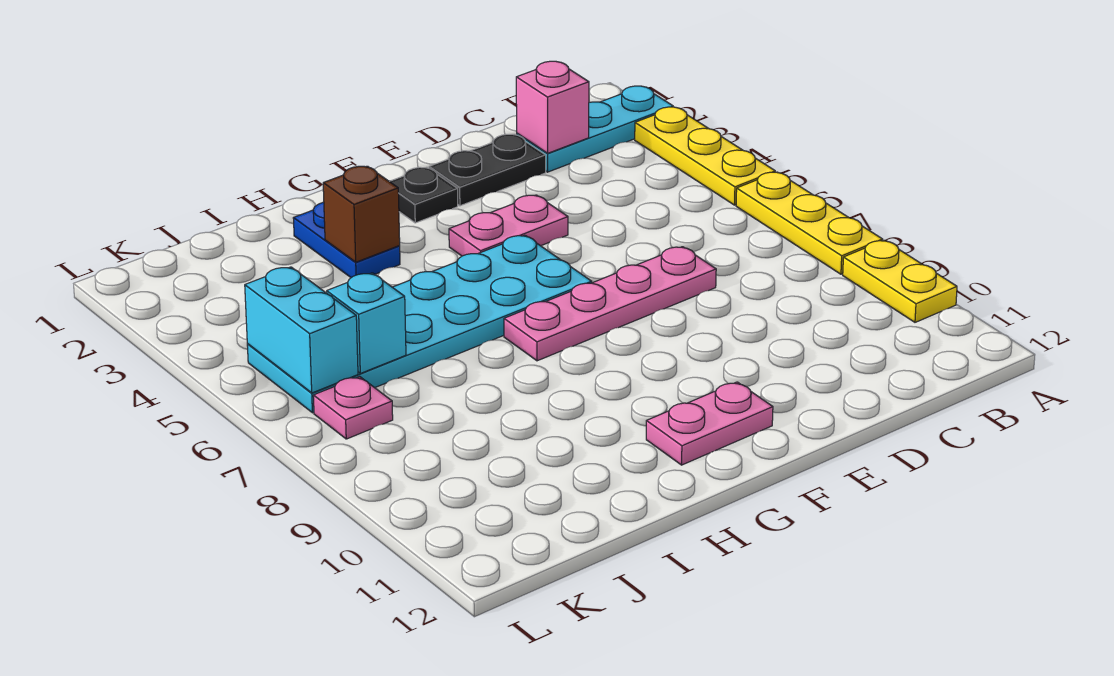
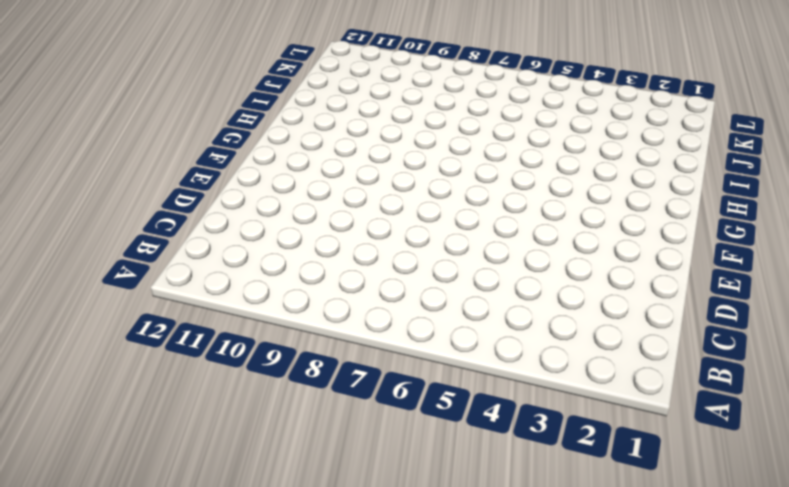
none -> cyan plate A2:C2 level 1
none -> yellow plate A3:A5 level 1
none -> yellow plate A6:A8 level 1

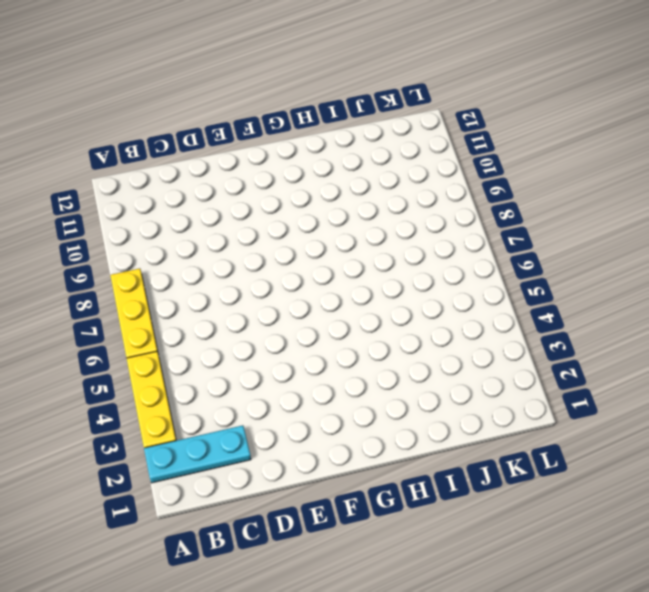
none -> yellow plate A9:A10 level 1
none -> black plate D2:E2 level 1
none -> pink plate D7:G7 level 1

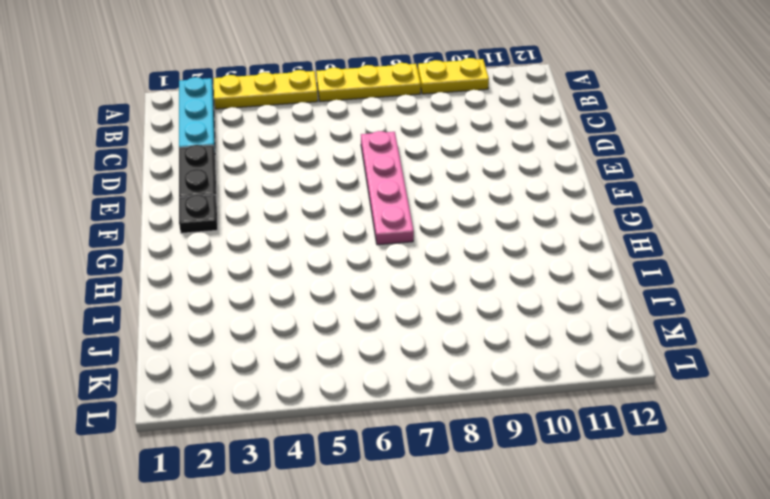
none -> pink plate E4:F4 level 1
none -> cyan plate F5:K6 level 1
none -> pink plate F11:G11 level 1

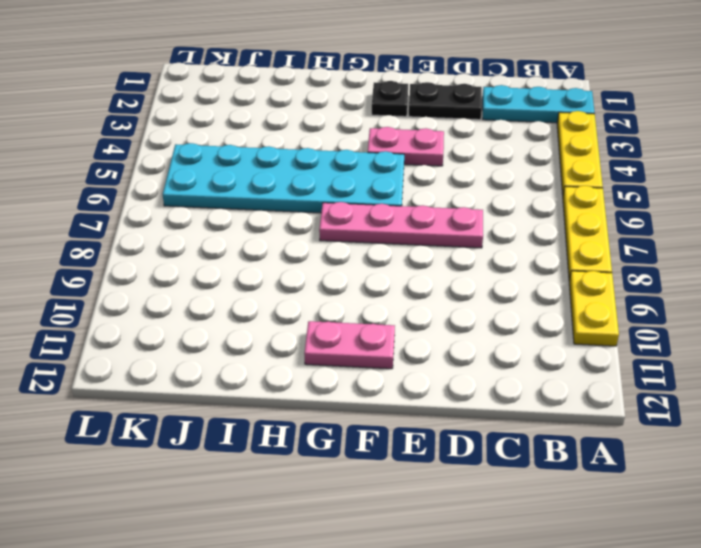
none -> blue plate H2:H3 level 1
none -> pink plate K7 level 1
none -> pink brick C2 level 2

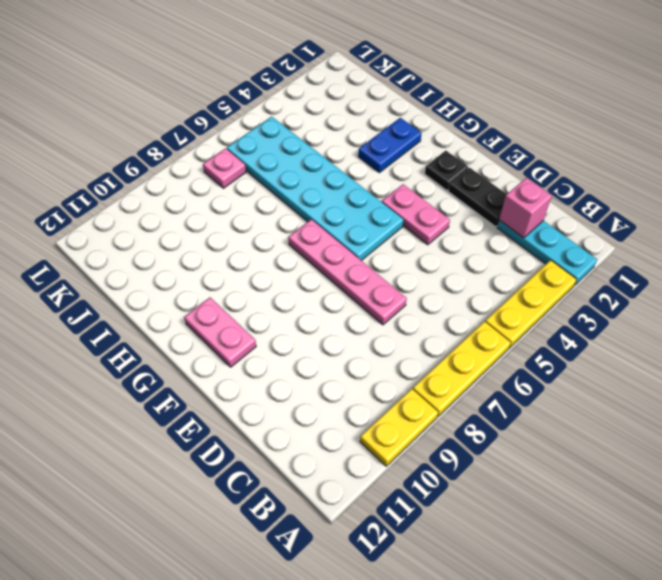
none -> brown brick H3 level 2
none -> cyan brick J6 level 2
none -> cyan brick K5:K6 level 2

